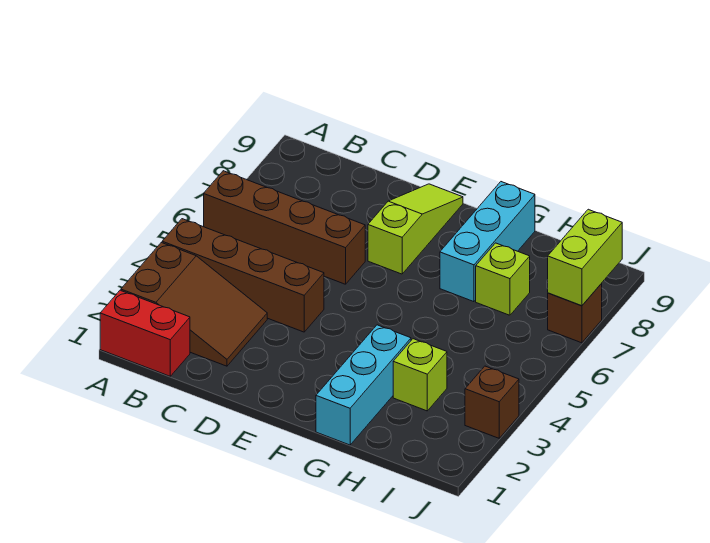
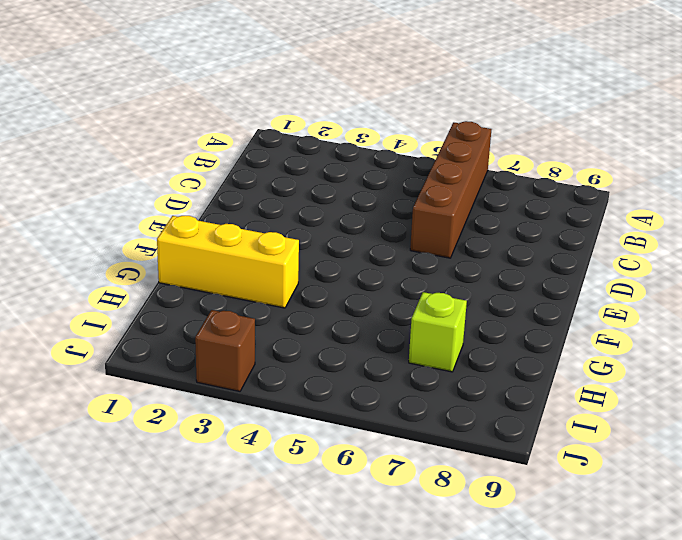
yellow brick G1:G3 level 1 -> cyan brick G1:G3 level 1
none -> red brick A1:B1 level 1
none -> brown slope A2:C3 level 1 top A
none -> brown brick A4:D4 level 1

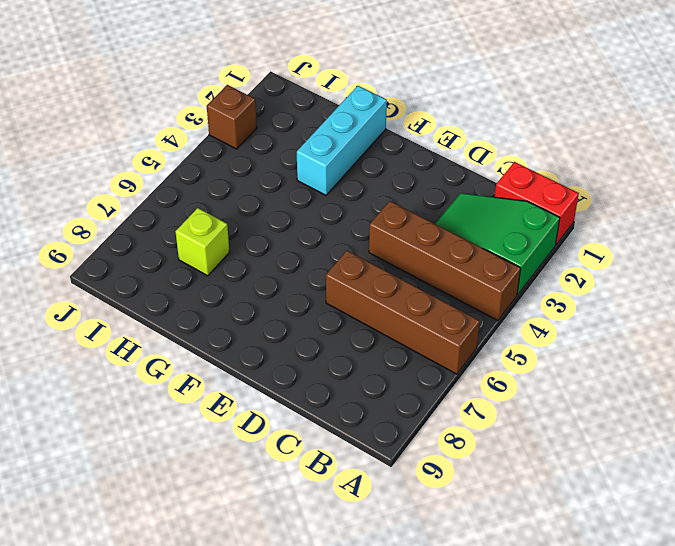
green slope A2:C3 level 1 top A -> brown slope A2:C3 level 1 top A
none -> lime slope E7:E9 level 1 top 7
none -> cyan brick G7:G9 level 1
none -> lime brick H3 level 1

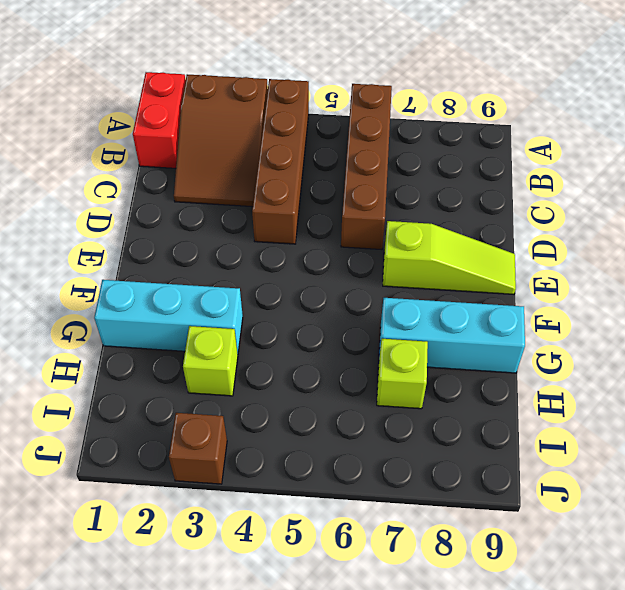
none -> brown brick J7 level 1
none -> lime brick J7:J8 level 2

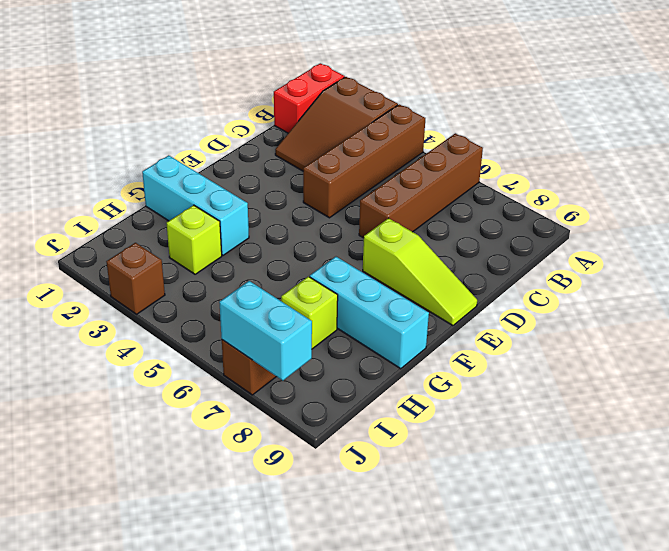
cyan brick J7:J8 level 2 -> lime brick J7:J8 level 2

